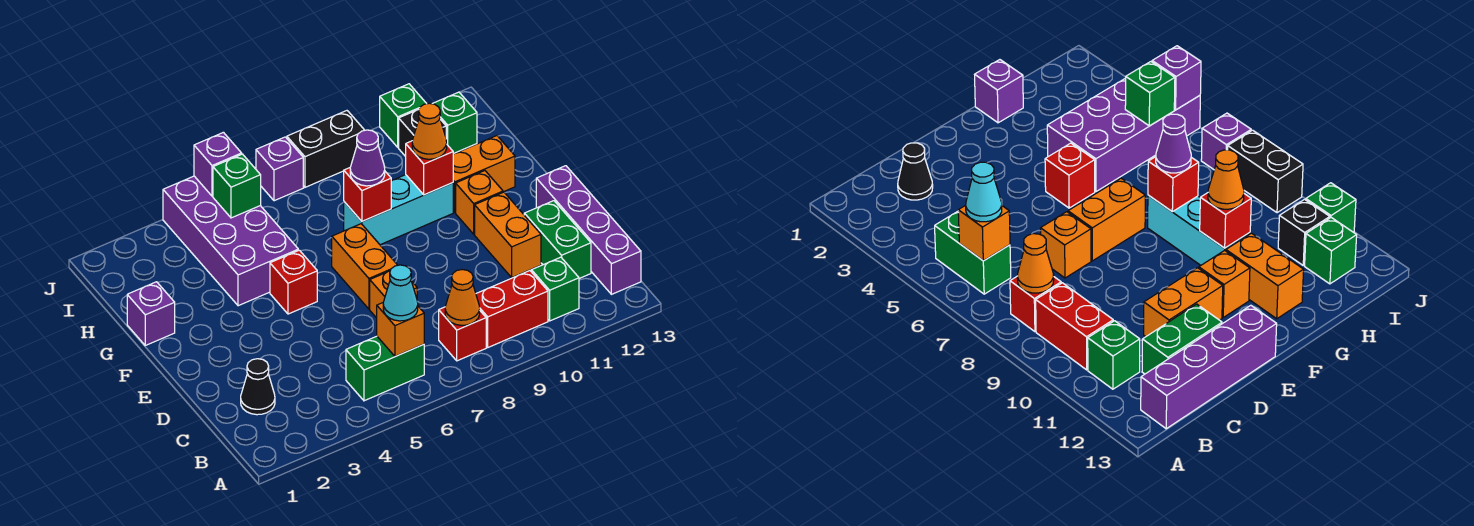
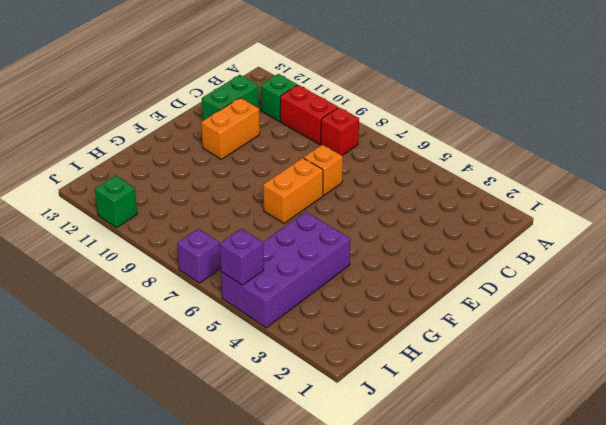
none -> green brick B5:B6 level 1
none -> purple brick B13:E13 level 1
none -> black cone C2 level 1
none -> red brick F5 level 1

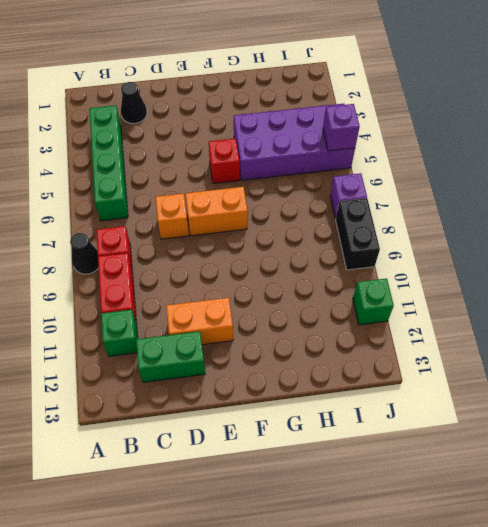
black cone A8 level 1 -> none
green brick B3:B6 level 1 -> green brick B5:B6 level 1
none -> purple brick B13:E13 level 1
none -> orange brick F11 level 1
none -> purple brick G1 level 1
none -> cyan brick G8:G10 level 1

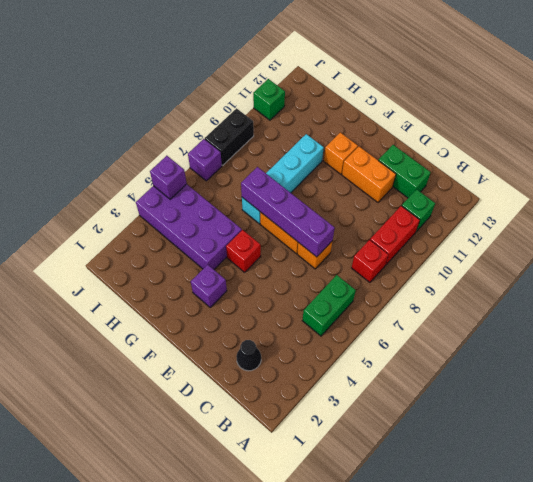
purple brick D7:G7 level 2 -> purple brick B13:E13 level 1
purple brick F3 level 1 -> purple brick G1 level 1
cyan brick G7:G10 level 1 -> cyan brick G8:G10 level 1
none -> orange brick G11:G12 level 1
none -> black brick I11 level 1
none -> green brick I12 level 1
none -> orange brick B6 level 2

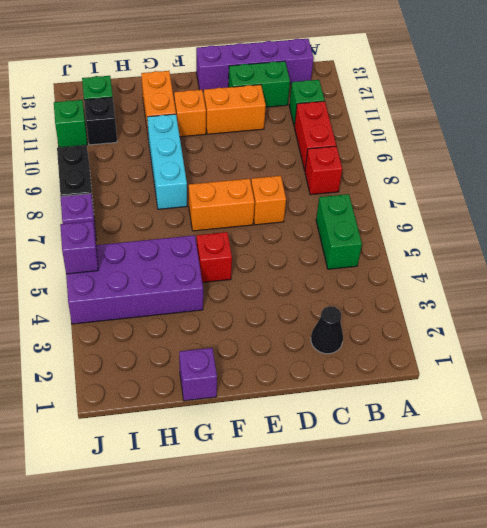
none -> orange brick B6 level 2
none -> orange cone B8 level 2
none -> red brick G8 level 2
none -> red brick G10 level 2

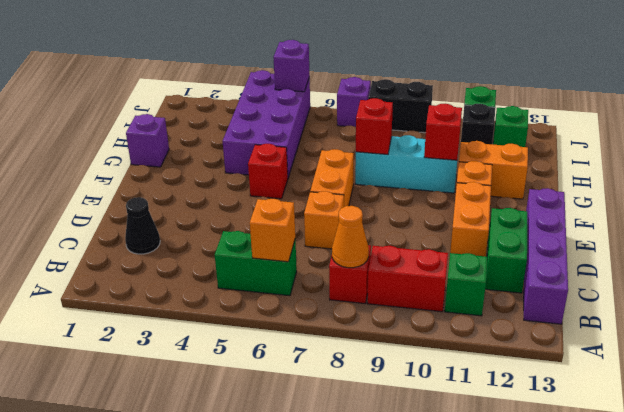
none -> green brick I5 level 2
none -> cyan cone B6 level 3
none -> purple cone G8 level 3
none -> orange cone G10 level 3

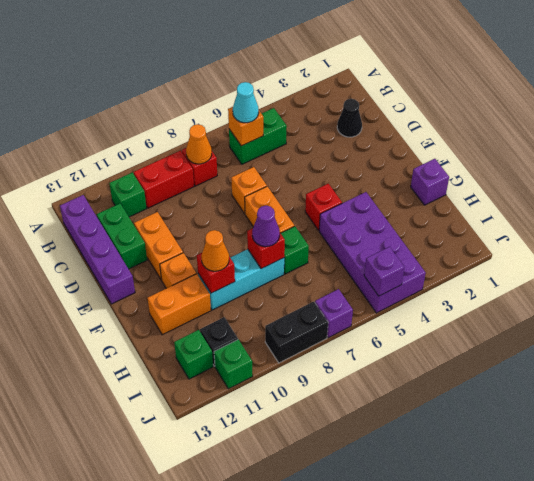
green brick G7 level 1 -> green brick I5 level 2

